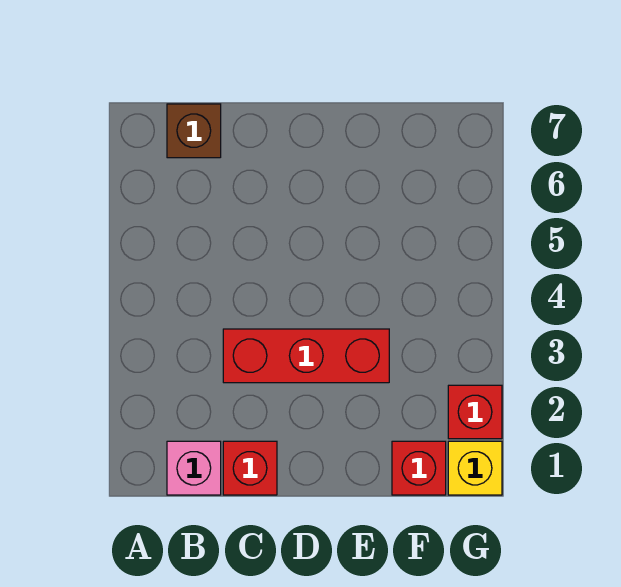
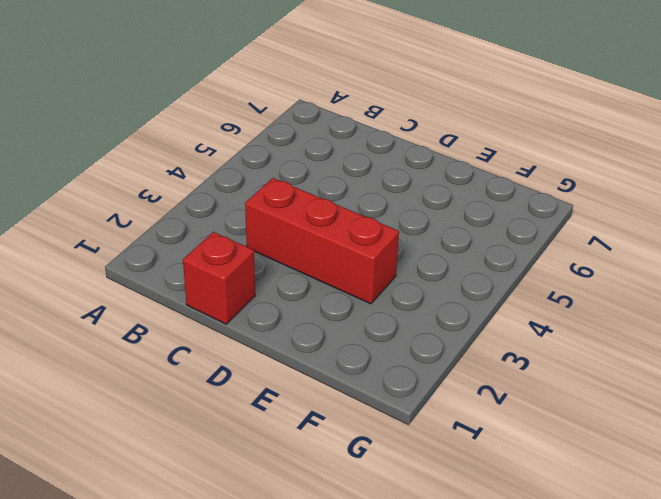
none -> pink brick B1 level 1
none -> brown brick B7 level 1

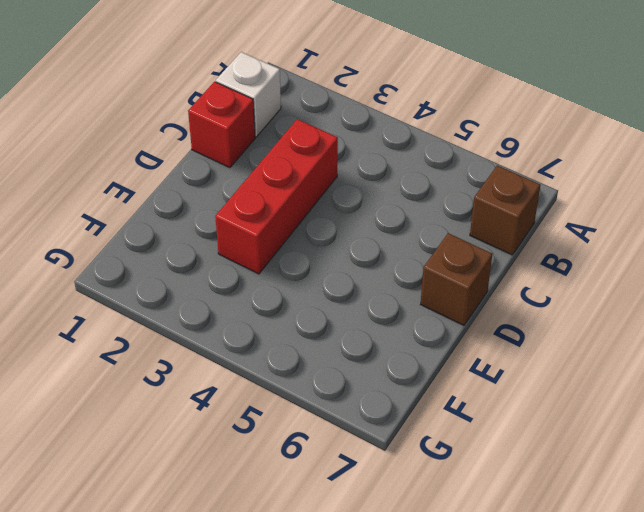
white brick B1 level 1 -> pink brick B1 level 1
brown brick D7 level 1 -> none
none -> red brick F1 level 1
none -> yellow brick G1 level 1

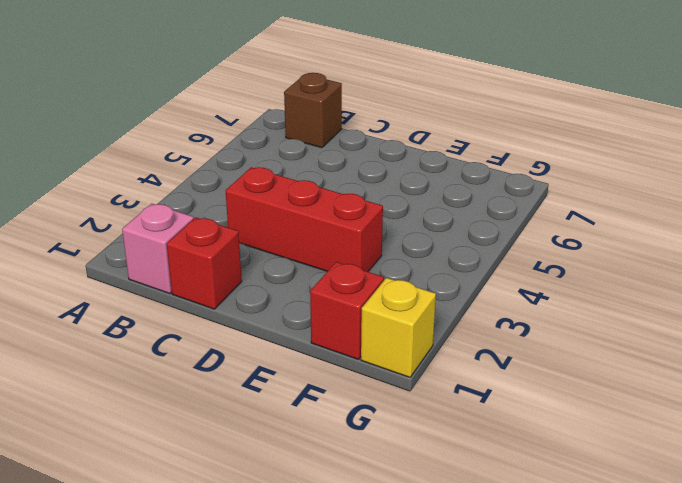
none -> red brick G2 level 1

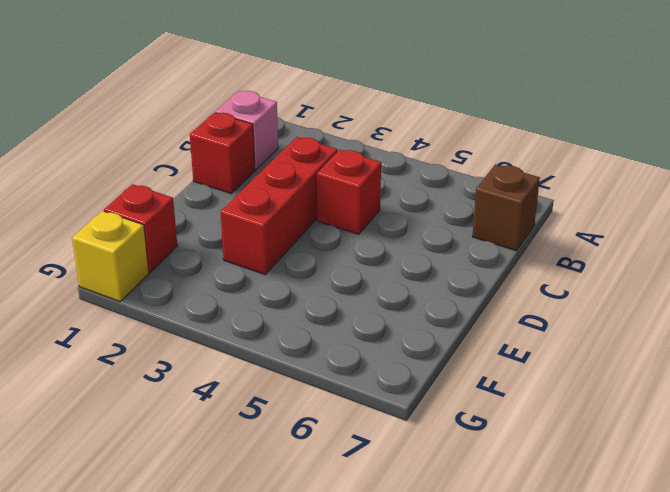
red brick C4 level 1 -> red brick G2 level 1

